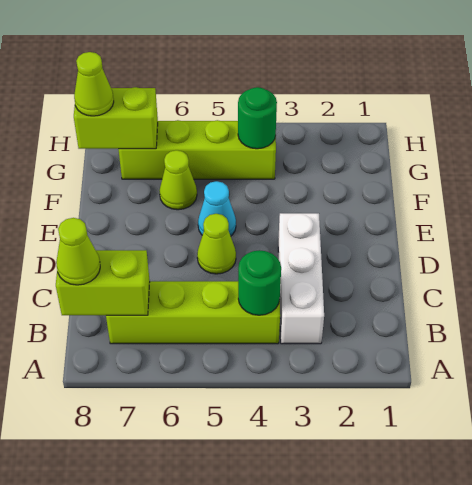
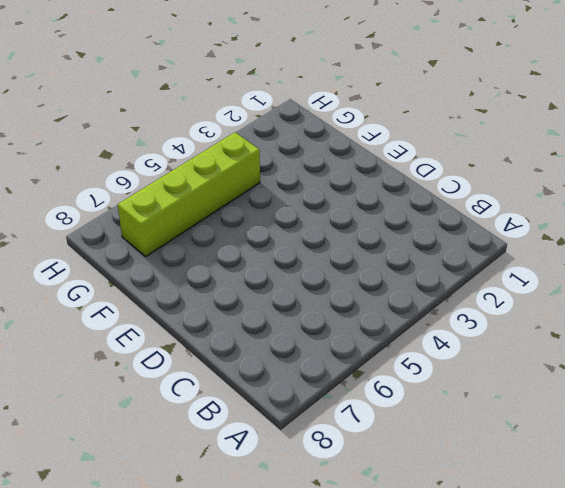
none -> white brick B3:D3 level 1
none -> lime brick B4:B7 level 1
none -> lime cone D5 level 1

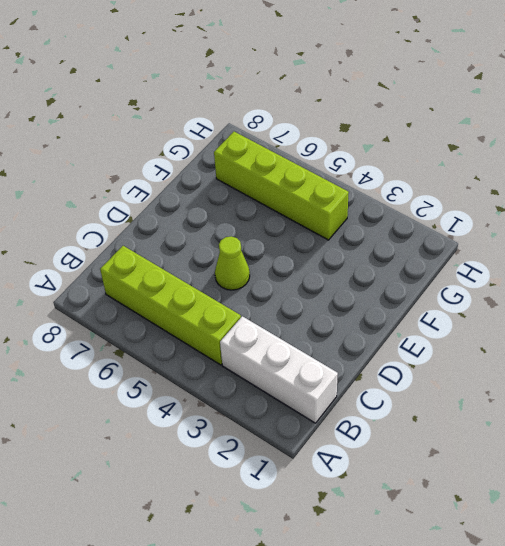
white brick B1:B3 level 1 -> white brick B3:D3 level 1
none -> cyan cone E5 level 1
none -> lime cone F6 level 1
none -> green round brick B4 level 2

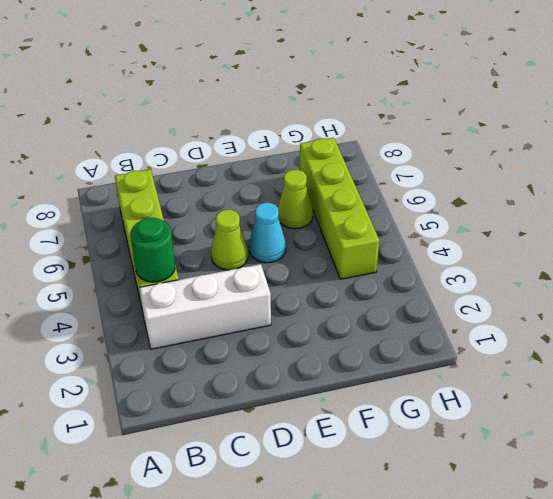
none -> lime brick B7:B8 level 2
none -> green round brick G4 level 2
none -> lime brick G7:G8 level 2

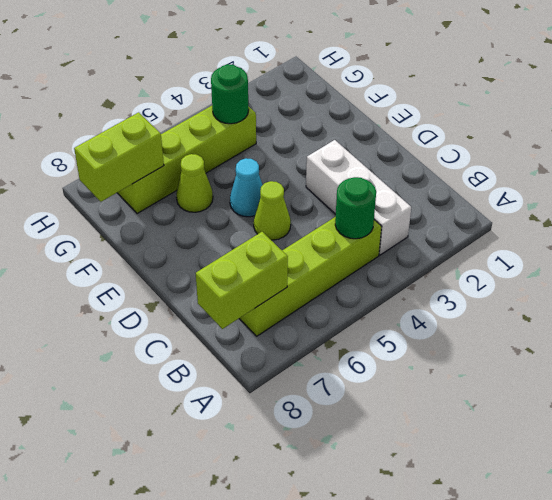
none -> lime cone B8 level 3
none -> lime cone G8 level 3

